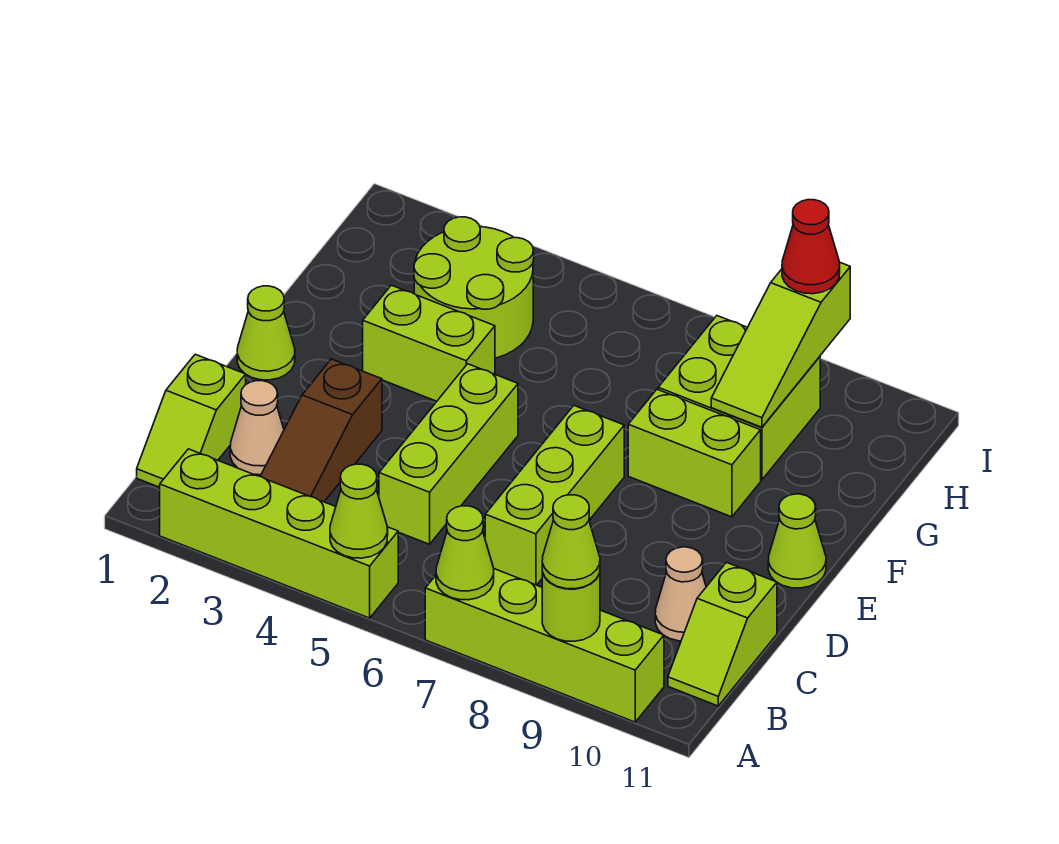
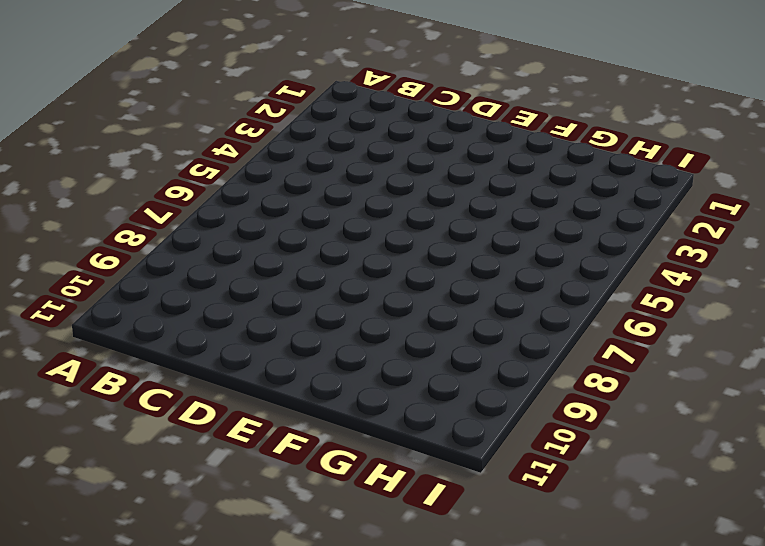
none -> lime brick A2:A5 level 1
none -> lime brick A7:A10 level 1
none -> lime slope B1:C1 level 1 top C

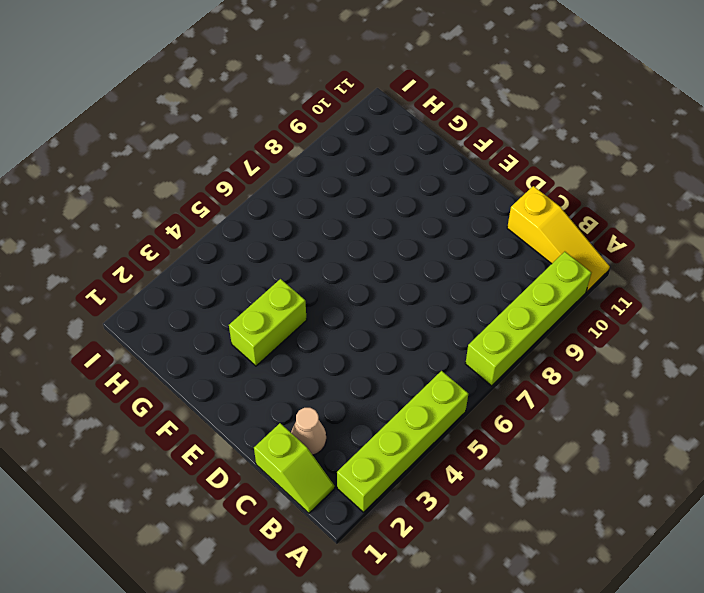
yellow slope A11:C11 level 1 top C -> lime slope B11:C11 level 1 top C
none -> brown slope B3:D3 level 1 top D
none -> lime brick C5:E5 level 1
none -> lime brick C7:E7 level 1

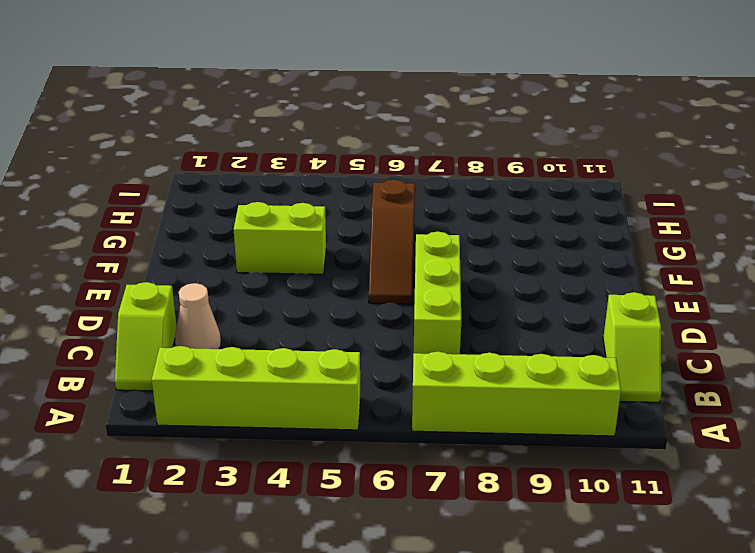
brown slope E6:G6 level 1 top G -> brown slope B3:D3 level 1 top D
none -> lime brick C5:E5 level 1
none -> tan cone C10 level 1
none -> lime cone E1 level 1

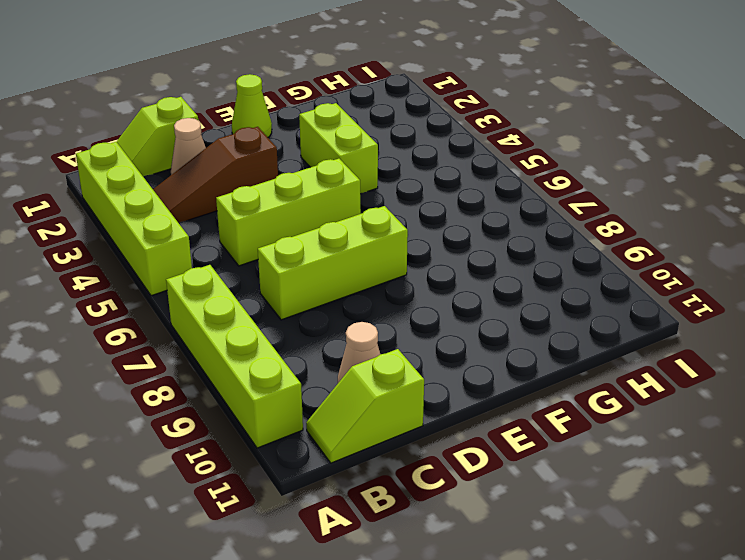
none -> lime cone E11 level 1
none -> lime brick F8:F9 level 1
none -> lime round brick G3:H4 level 1

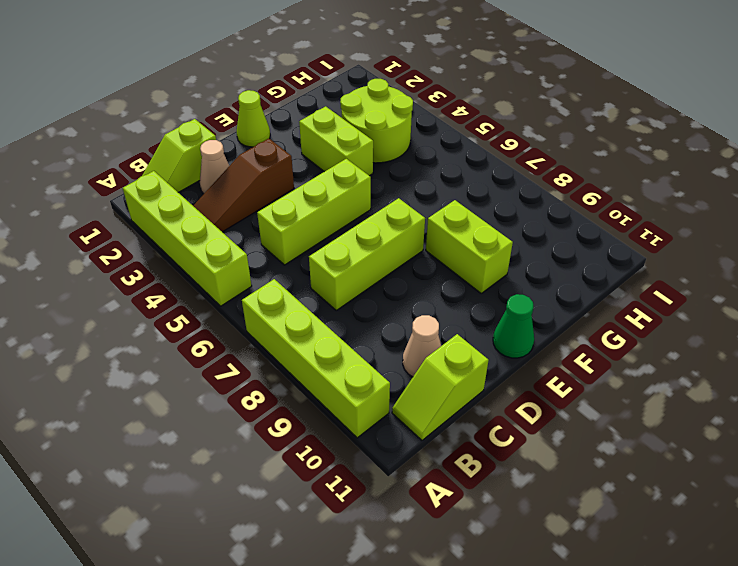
green cone E11 level 1 -> lime cone E11 level 1
none -> lime brick G8:H9 level 1
none -> lime cone A5 level 2
none -> lime cone A7 level 2

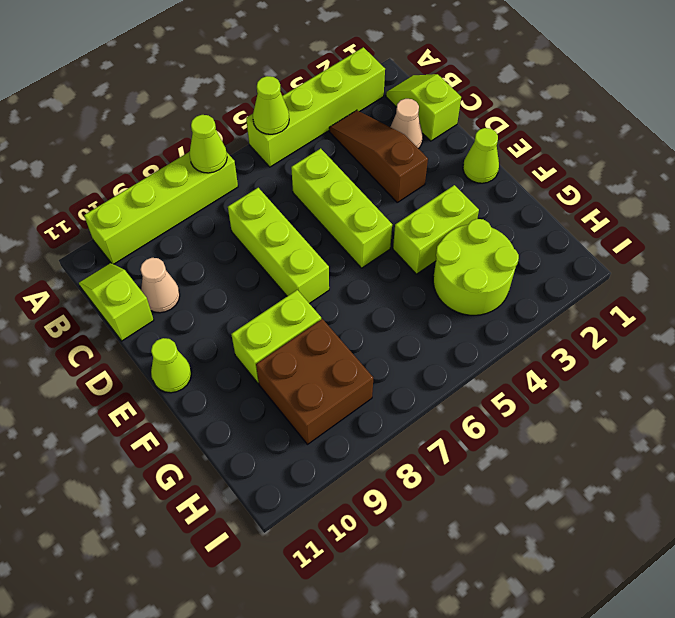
brown brick G8:H9 level 1 -> lime brick G8:H9 level 1
none -> lime round brick A9 level 2
none -> lime slope G9:I9 level 2 top I
none -> lime cone A9 level 3

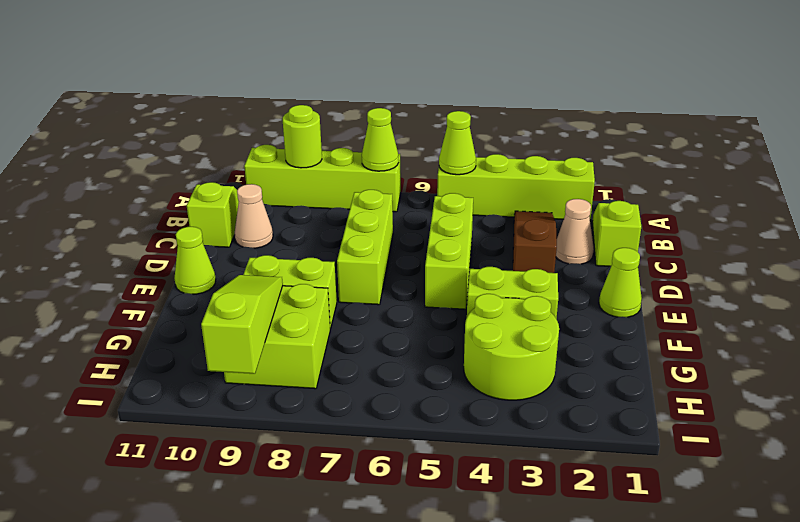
none -> lime cone A9 level 3
none -> red cone I9 level 3

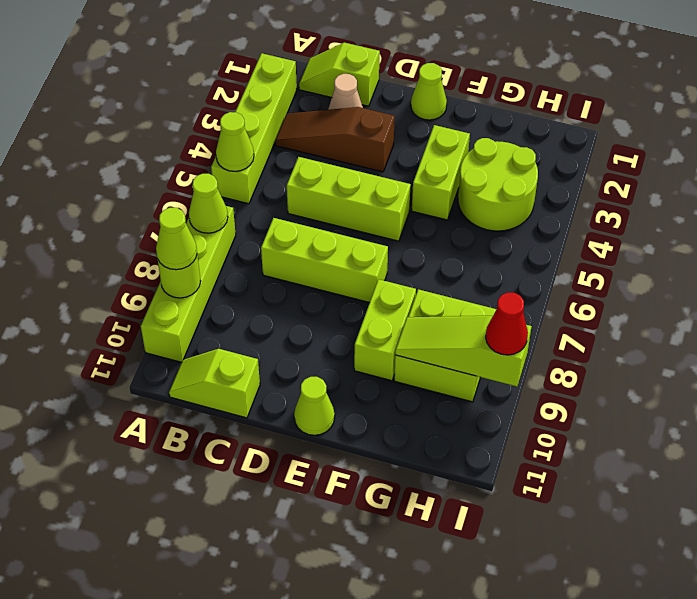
none -> tan cone C10 level 1

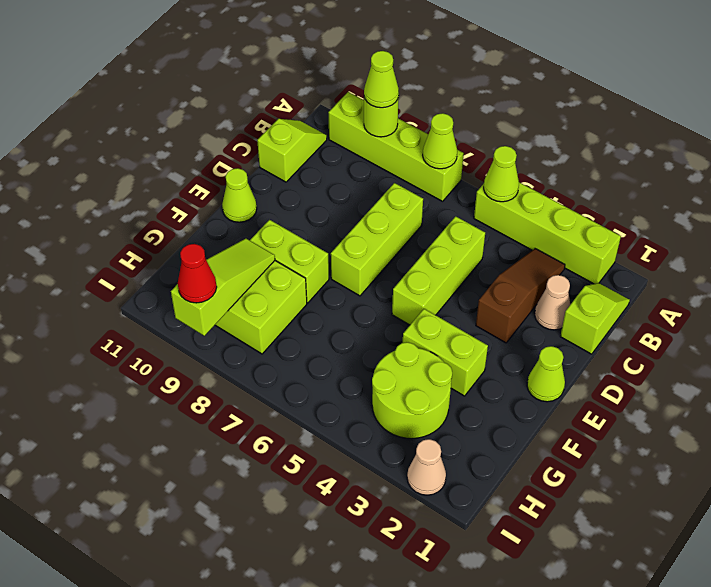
tan cone I2 level 1 -> tan cone C10 level 1

